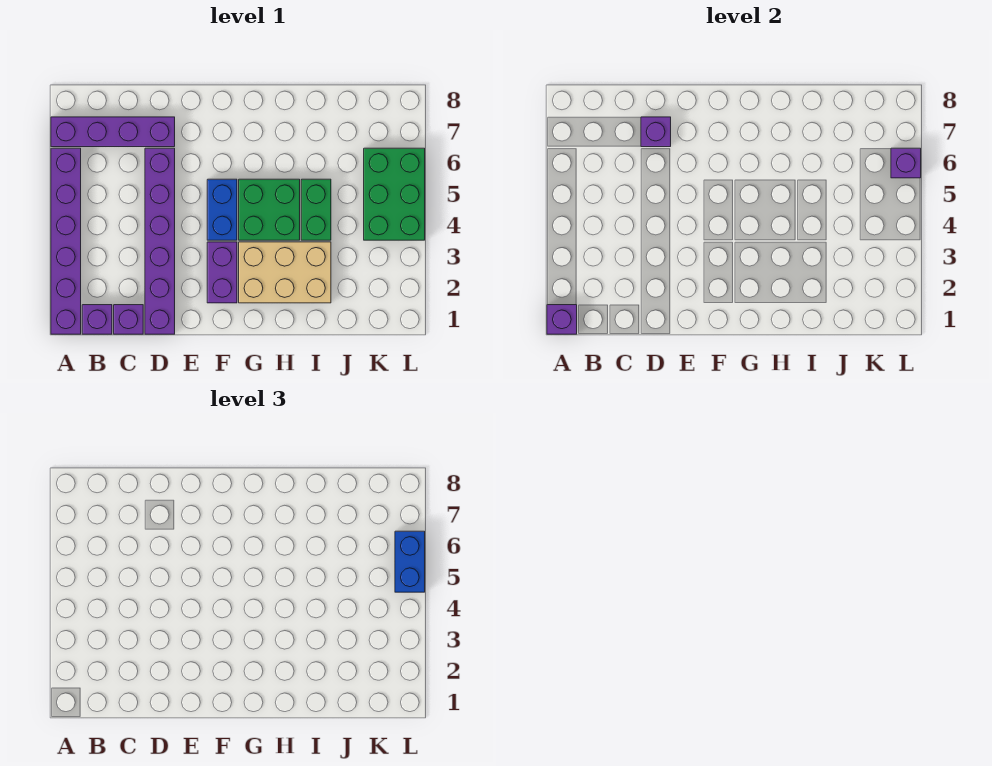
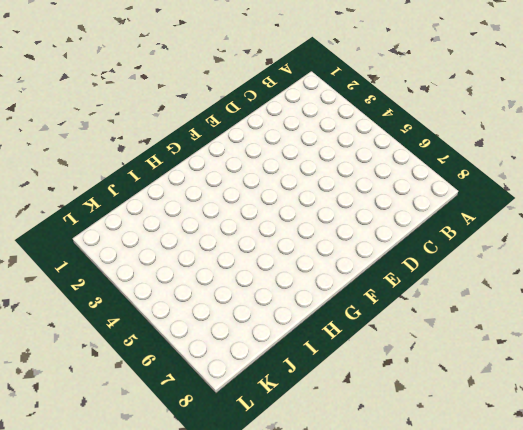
none -> purple brick A1:A6 level 1
none -> purple brick A7:D7 level 1
none -> purple brick B1 level 1

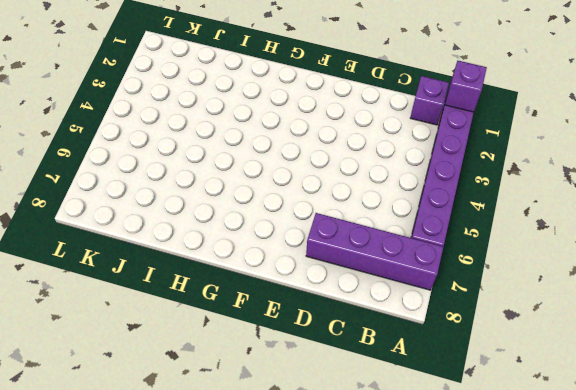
none -> purple brick C1 level 1
none -> purple brick D1:D6 level 1
none -> purple brick F2:F3 level 1

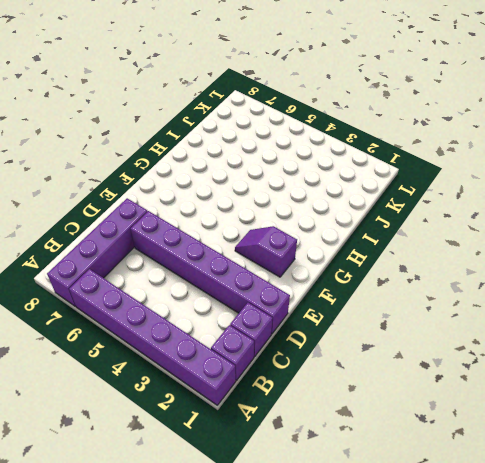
purple slope F2:F3 level 1 top 2 -> purple brick F2:F3 level 1
none -> blue brick F4:F5 level 1
none -> tan brick G2:I3 level 1
none -> green brick G4:H5 level 1

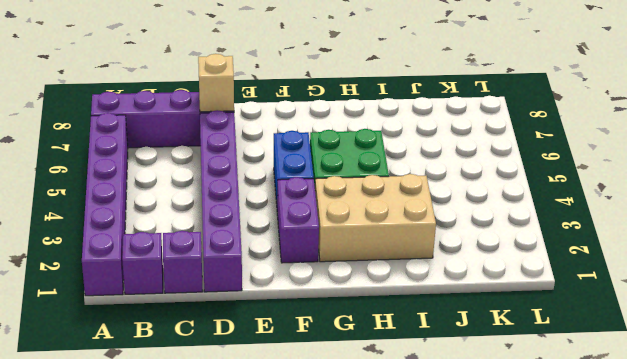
tan brick D7 level 2 -> purple brick D7 level 2
none -> green brick I4:I5 level 1
none -> green brick K4:L6 level 1
none -> purple brick A1 level 2

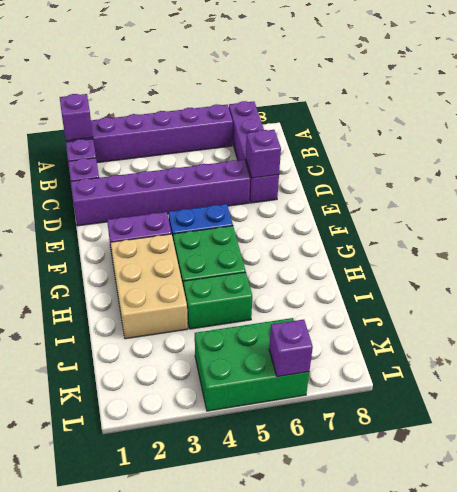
none -> blue brick L5:L6 level 3

